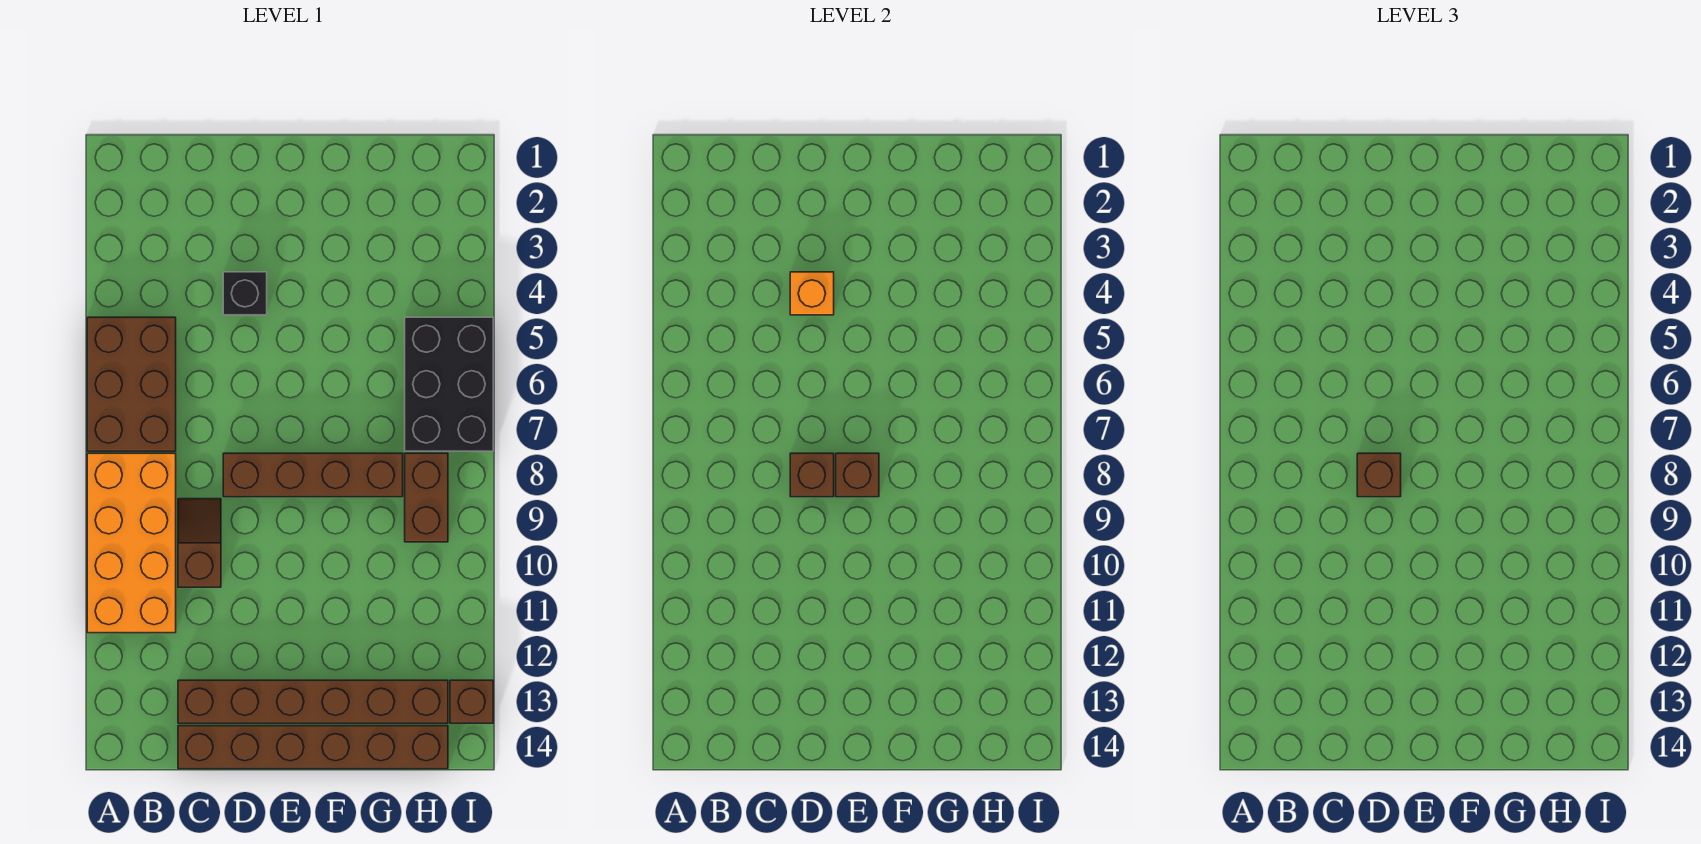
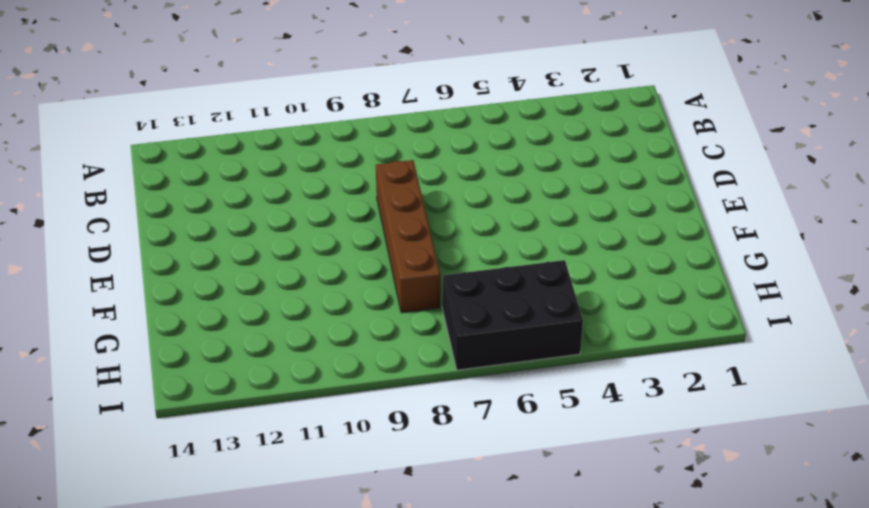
none -> brown brick A5:B7 level 1
none -> orange brick A8:B11 level 1
none -> brown slope C9:C10 level 1 top 10

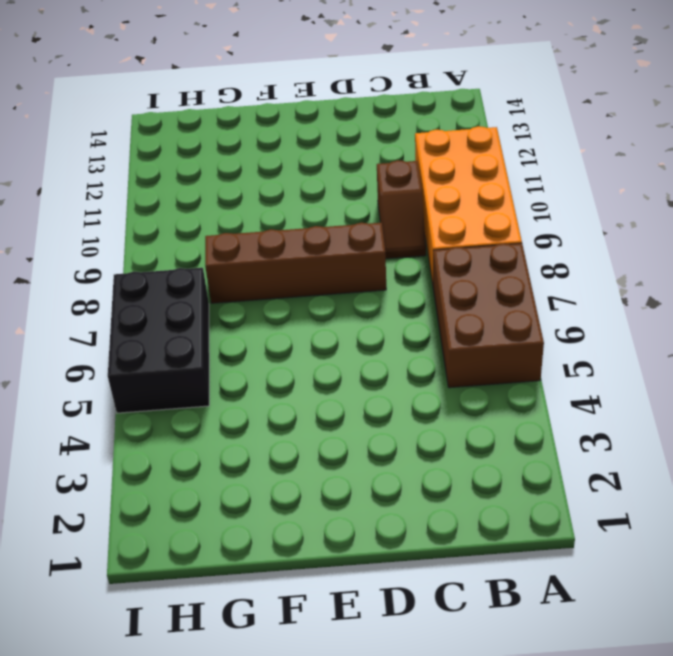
none -> brown brick C13:H13 level 1
none -> brown brick C14:H14 level 1
none -> black brick D4 level 1

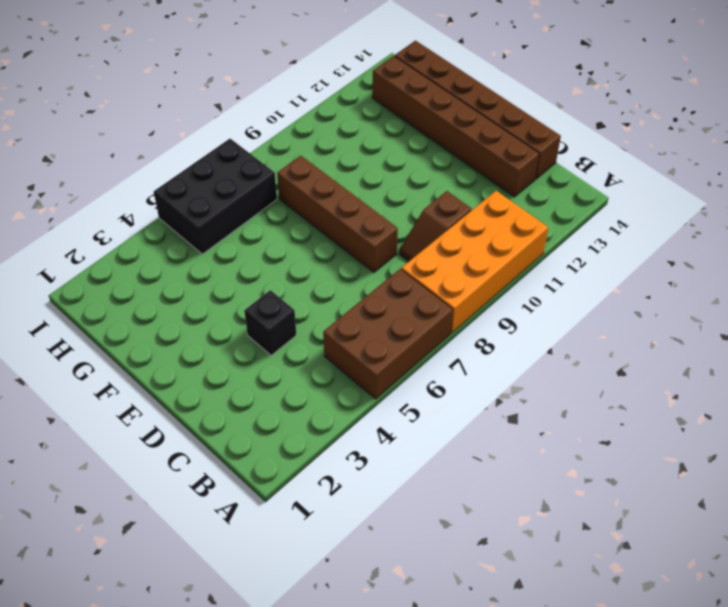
none -> brown brick H8:H9 level 1
none -> brown brick I13 level 1
none -> orange brick D4 level 2

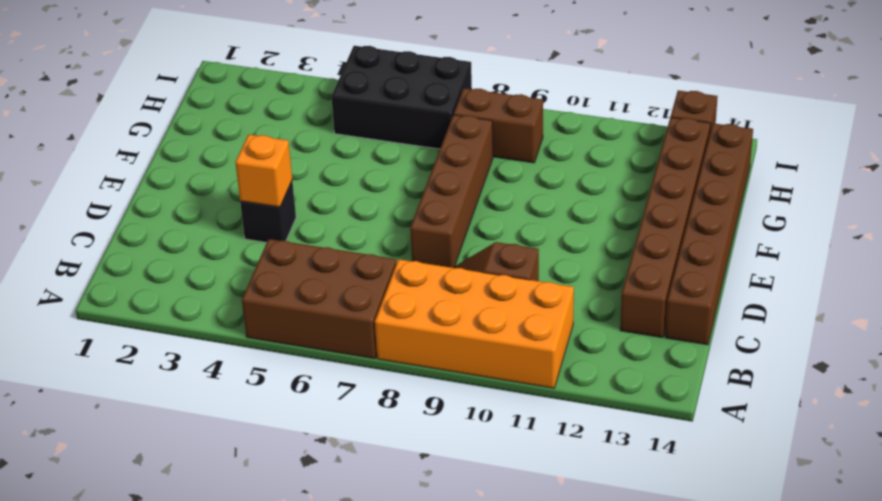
none -> brown brick D8 level 2
none -> brown brick E8 level 2
none -> brown brick D8 level 3

